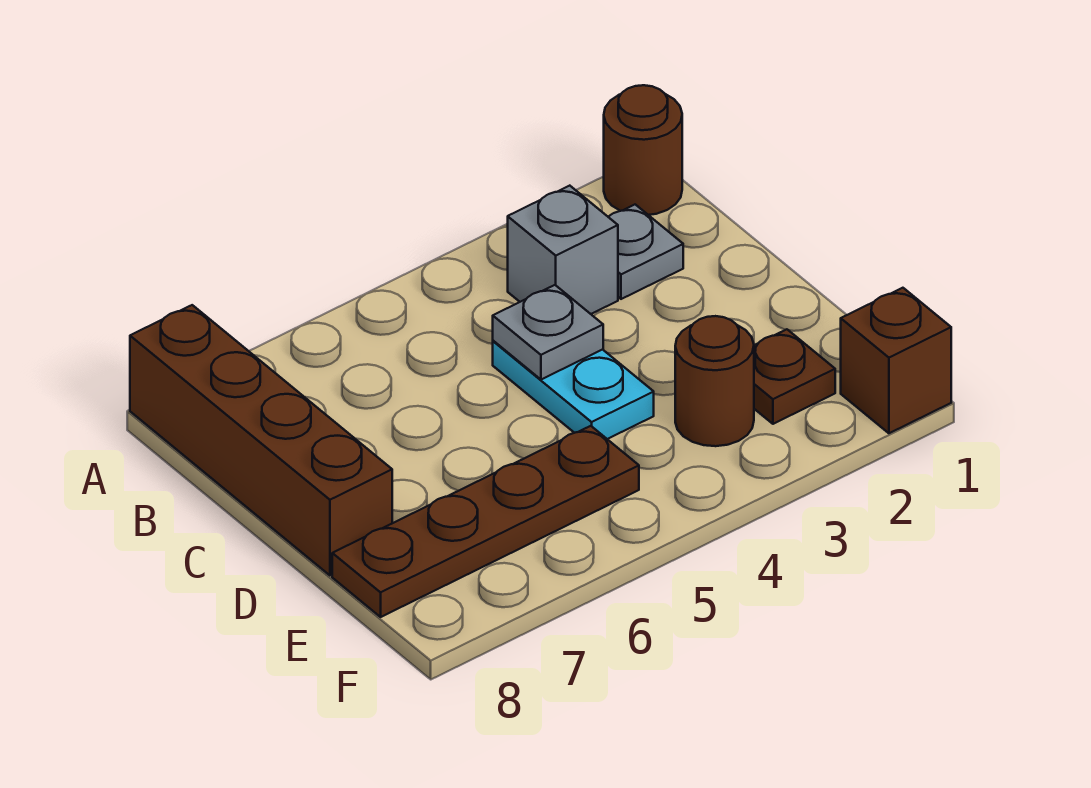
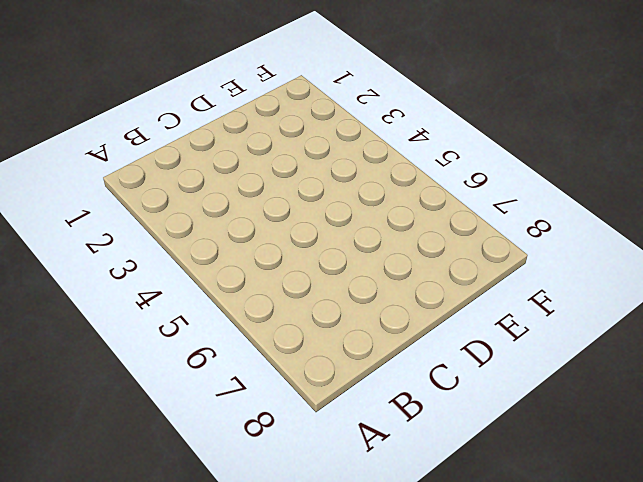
none -> brown round brick A1 level 1
none -> brown brick A8:D8 level 1

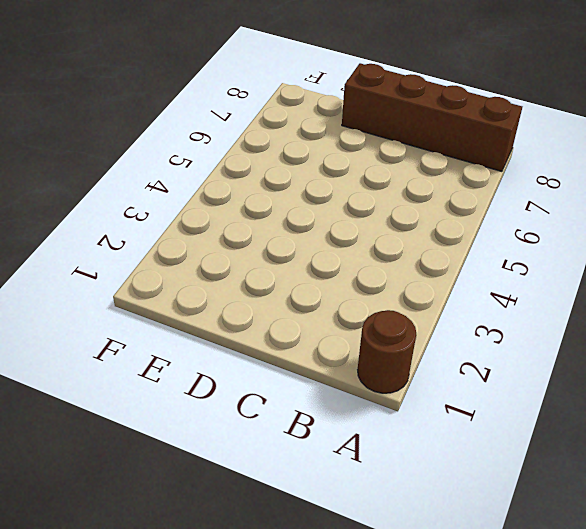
none -> grey plate B2 level 1
none -> grey brick B3 level 1

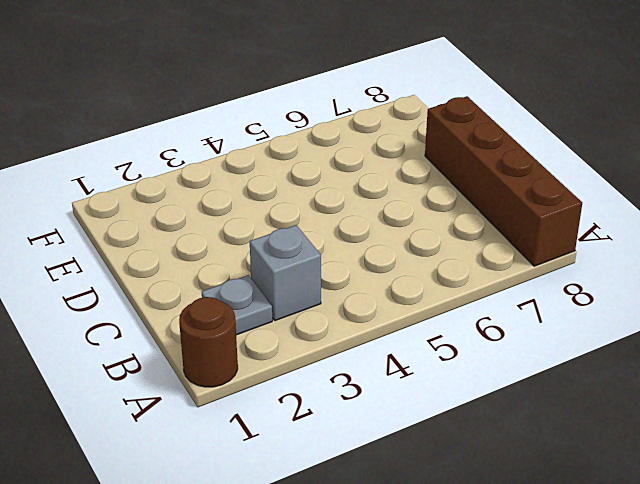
none -> cyan plate C4:D4 level 1
none -> brown plate E2 level 1

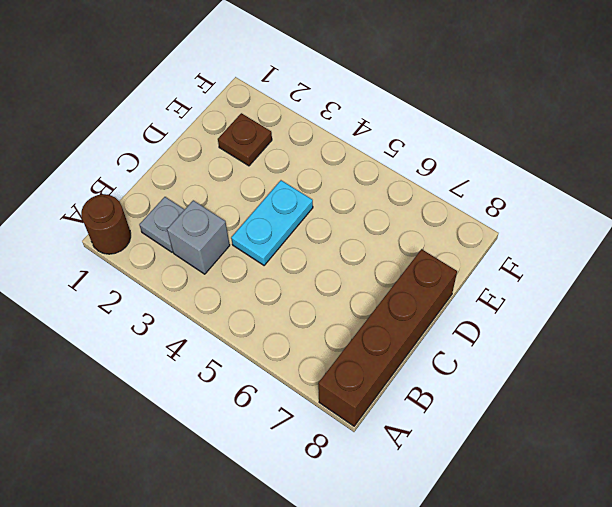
none -> brown round brick E3 level 1
none -> brown plate E5:E8 level 1

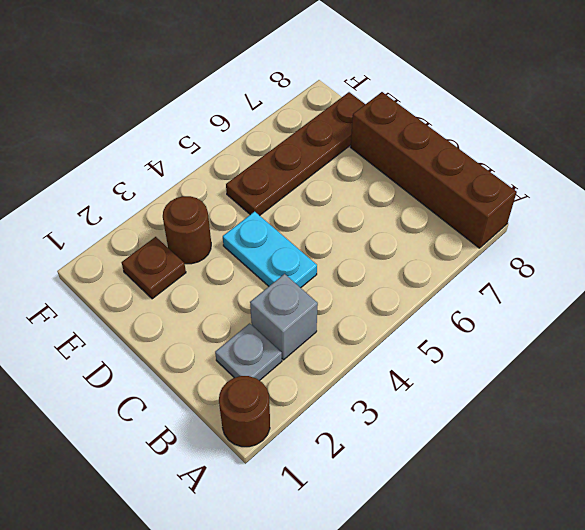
none -> brown brick F1 level 1
none -> grey plate C4 level 2

